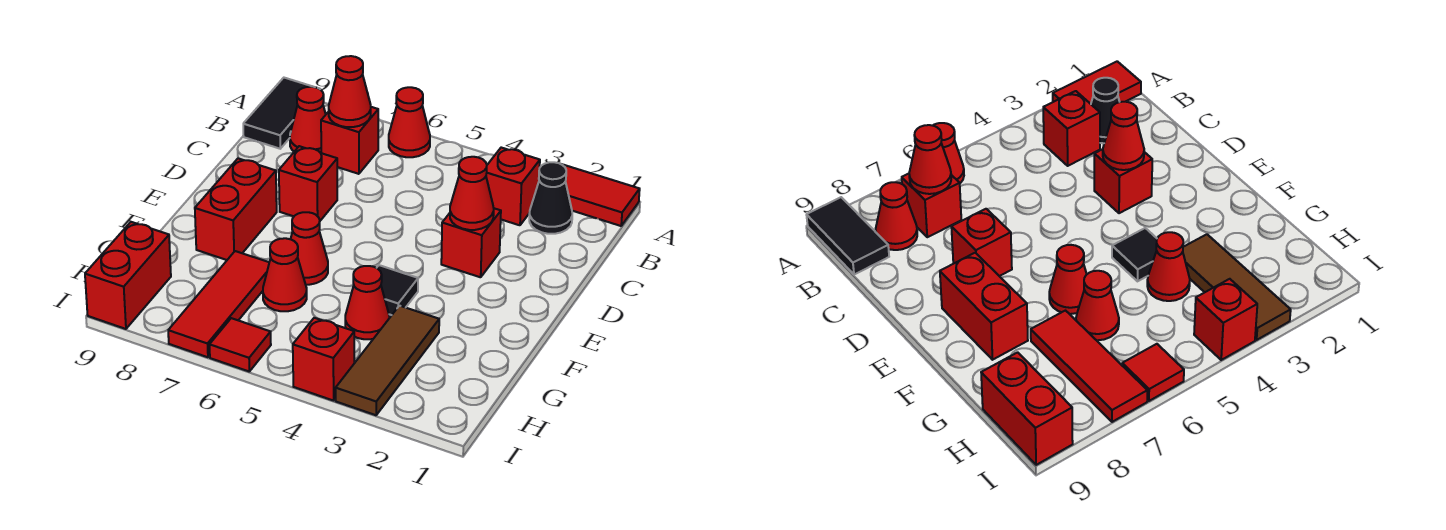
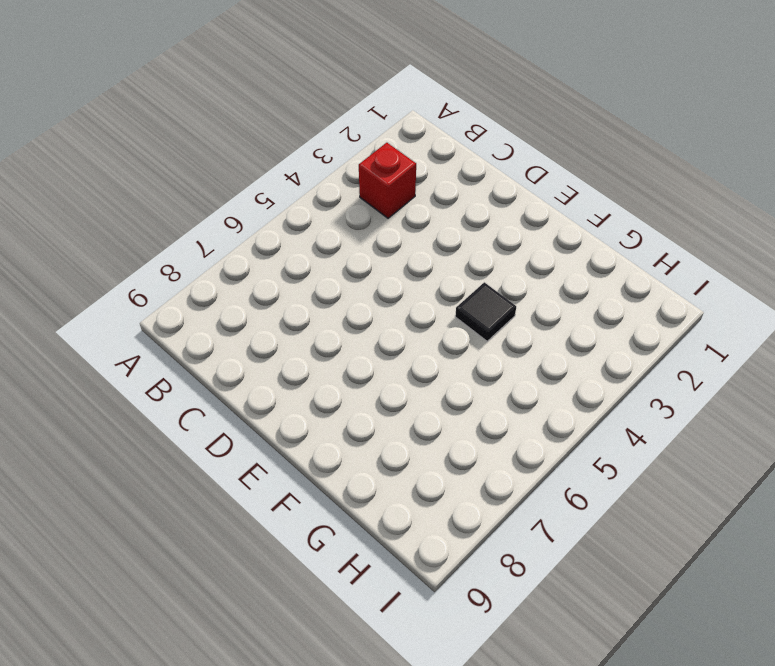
none -> red tile A1:A2 level 1
none -> red cone A6 level 1
none -> black tile A9:B9 level 1

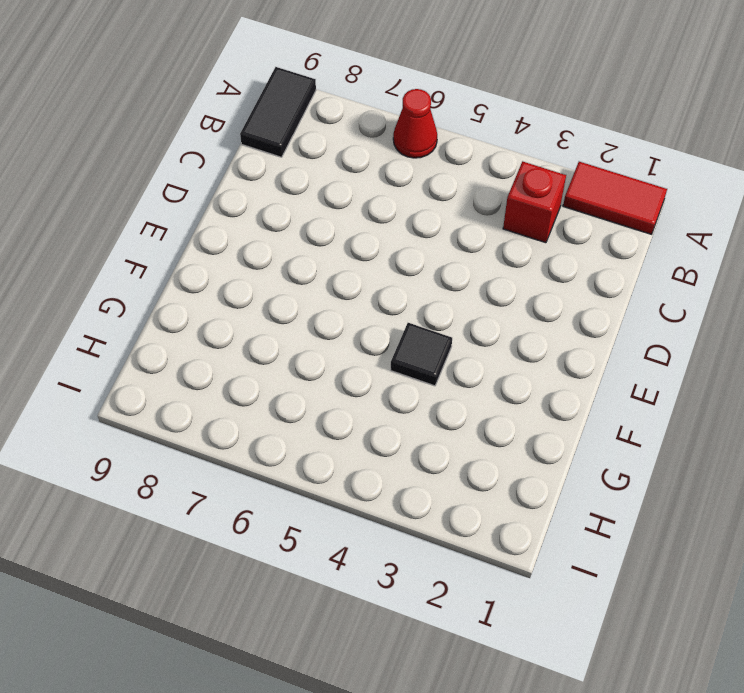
none -> black cone B2 level 1
none -> red brick B7 level 1
none -> red cone B8 level 1

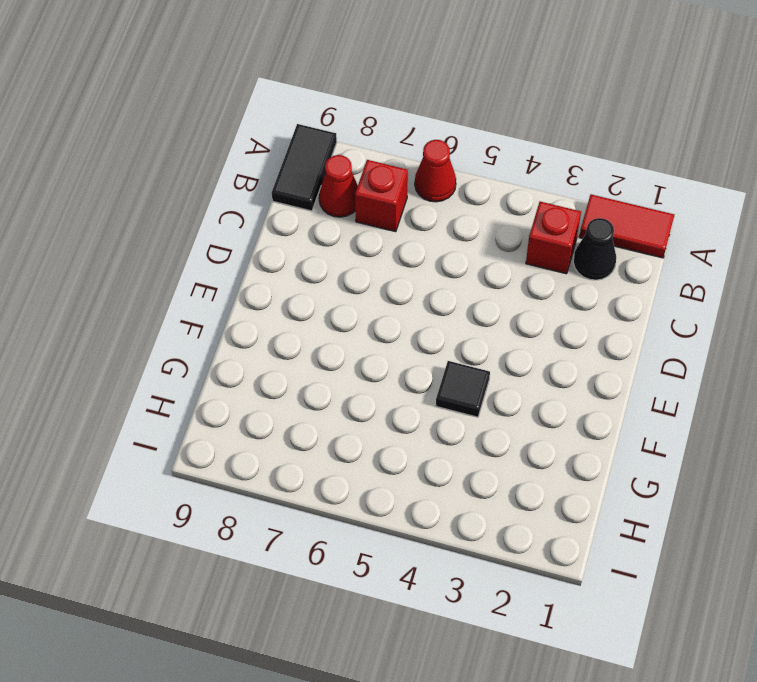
none -> red brick D3 level 1
none -> red brick D7 level 1
none -> red brick E8:F8 level 1

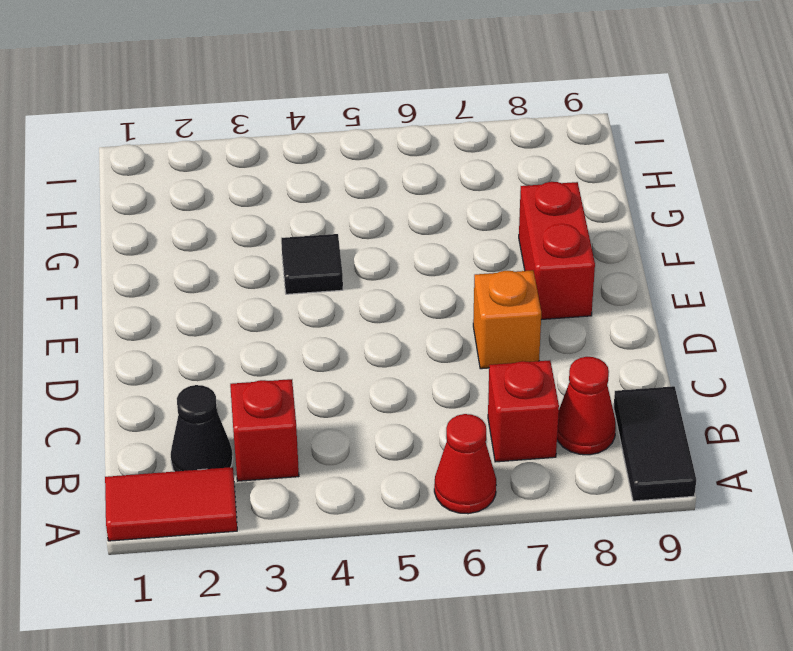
orange brick D7 level 1 -> red brick D7 level 1
none -> red brick D3 level 1
none -> red cone F6 level 1
none -> brown tile G3:I3 level 1

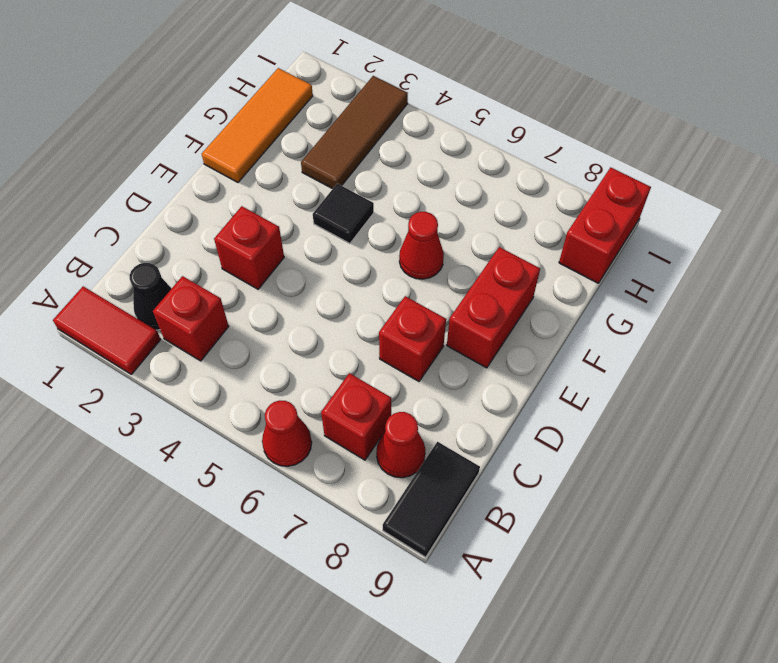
orange tile F1:H1 level 1 -> none
none -> red cone G4 level 1
none -> red cone G6 level 1
none -> red tile G7:I7 level 1

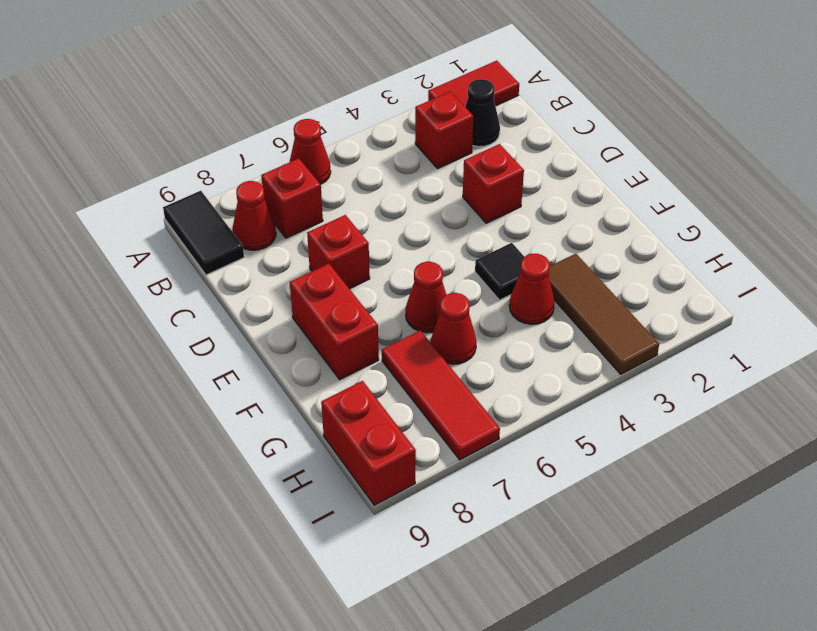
none -> red brick I4 level 1
none -> red tile I6 level 1
none -> red cone B7 level 2

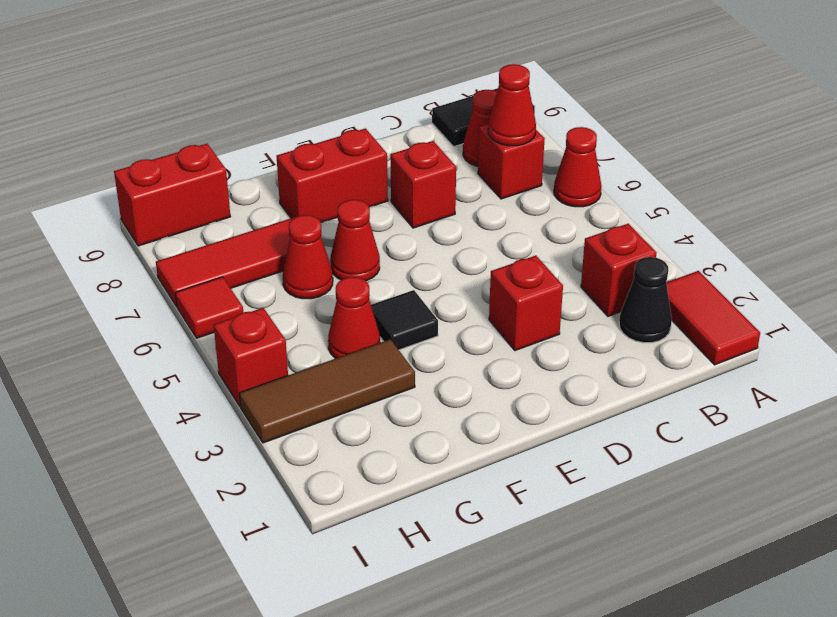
none -> red cone D3 level 2

